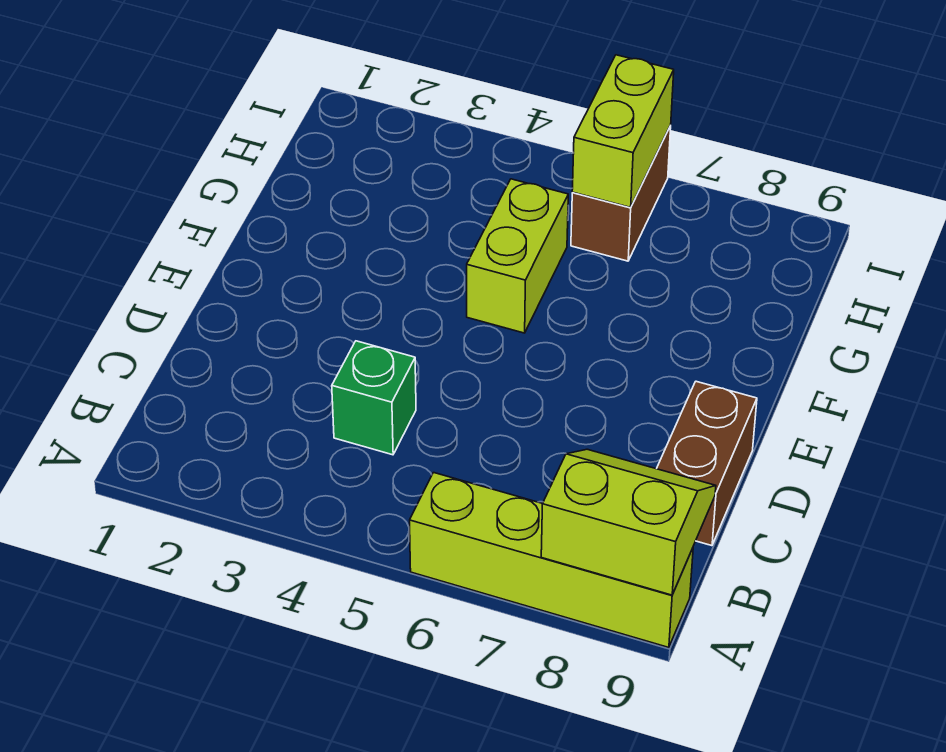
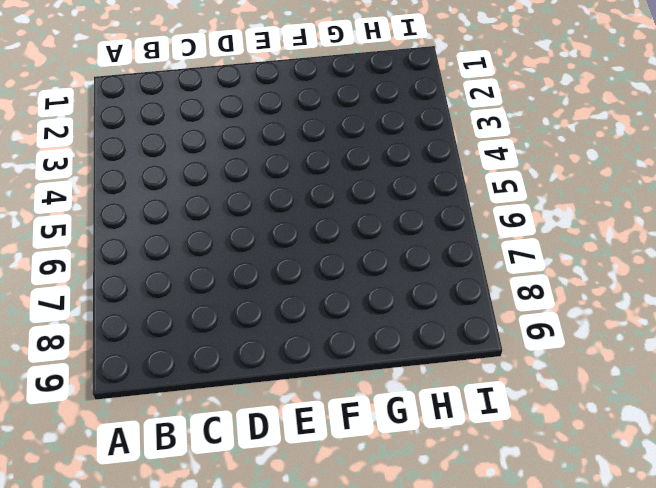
none -> lime brick A6:A9 level 1
none -> green brick C4 level 1

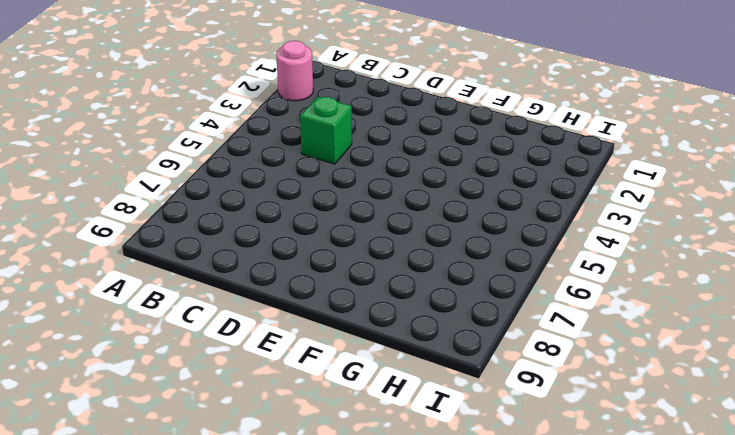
pink round brick A2 level 1 -> none
none -> lime brick A6:A9 level 1
none -> brown brick C9:D9 level 1

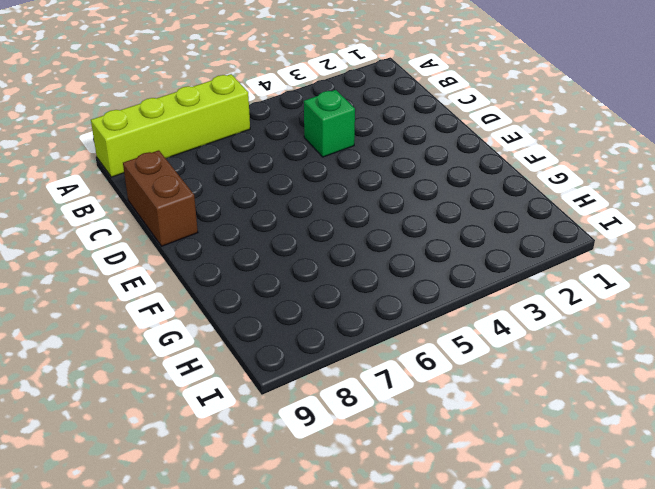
none -> lime brick F5:G5 level 1
none -> brown brick H6:I6 level 1

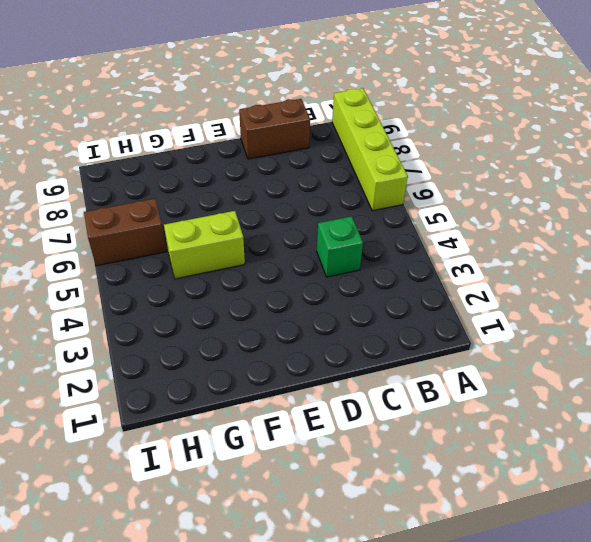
none -> lime slope A8:B9 level 2 top A
none -> lime brick H6:I6 level 2

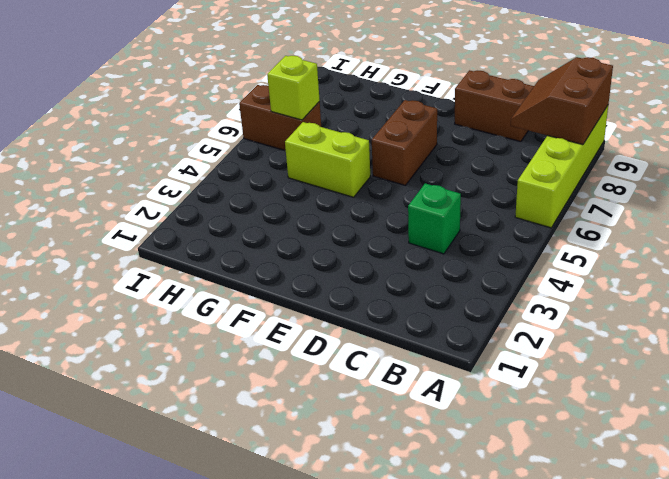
brown slope A8:B9 level 2 top A -> lime slope A8:B9 level 2 top A
brown brick E6:E7 level 1 -> none
lime brick H6 level 2 -> lime brick H6:I6 level 2

